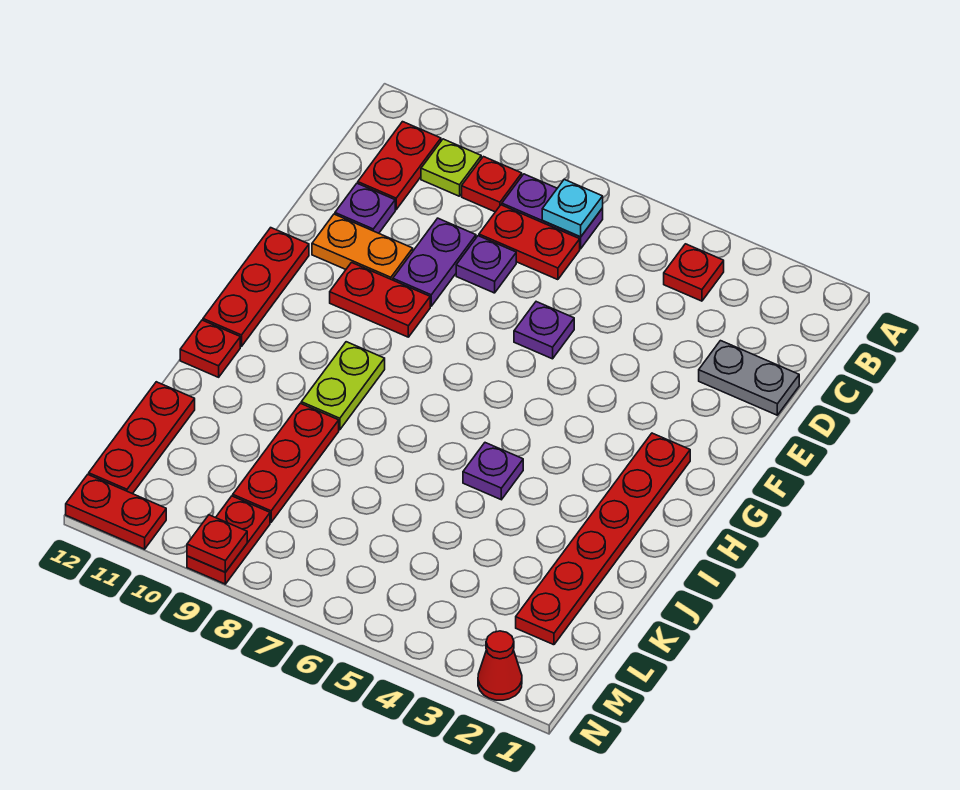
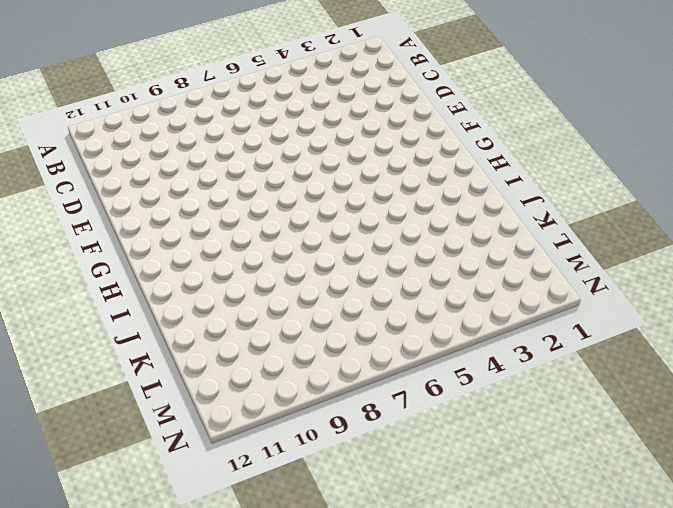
none -> red plate B4 level 1
none -> purple plate B7:B8 level 1
none -> red plate B9 level 1

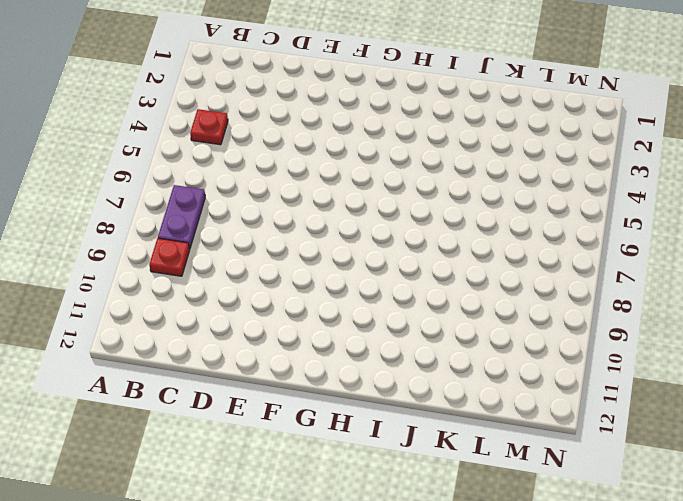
none -> lime plate B10 level 1
none -> red plate B11:C11 level 1
none -> red plate C7:C8 level 1

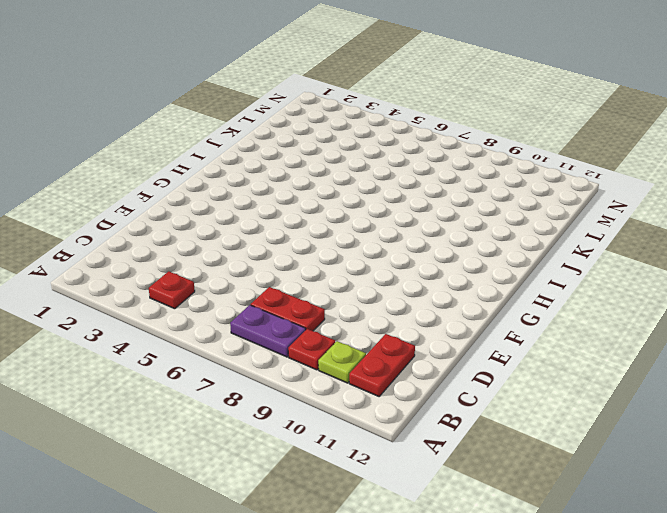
none -> grey plate D1:D2 level 1
none -> purple plate D8 level 1
none -> purple plate D9:E9 level 1

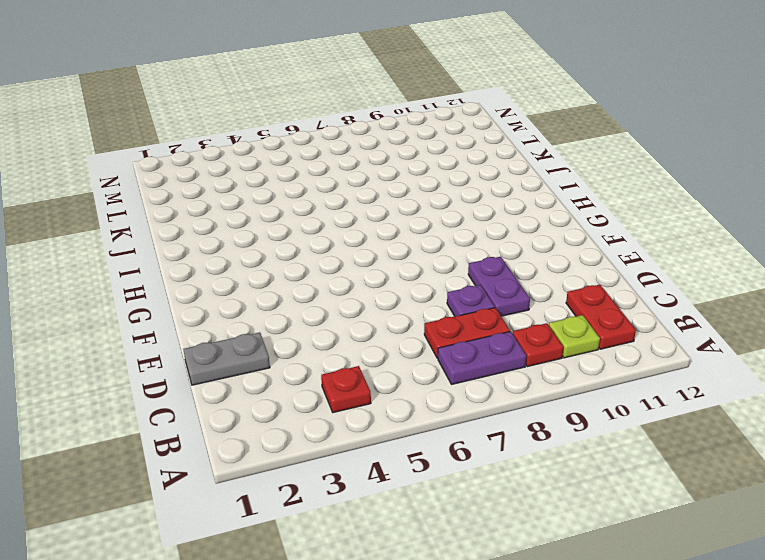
none -> purple plate D11 level 1
none -> purple plate E6 level 1
none -> orange plate E10:E11 level 1

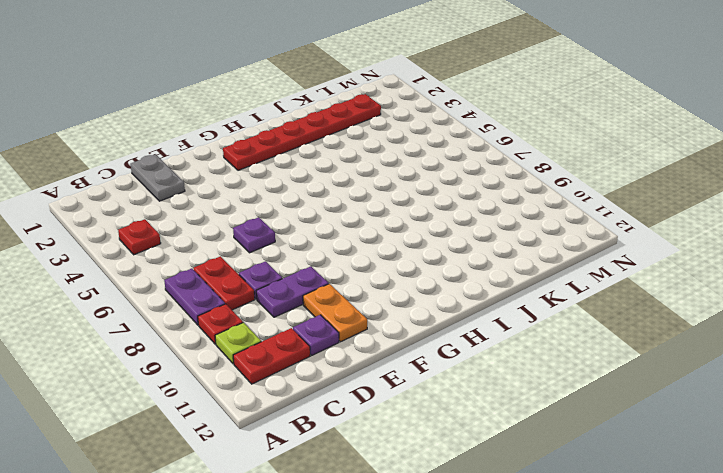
none -> red plate F9:F10 level 1
none -> red plate F12:H12 level 1
none -> lime plate H9:I9 level 1

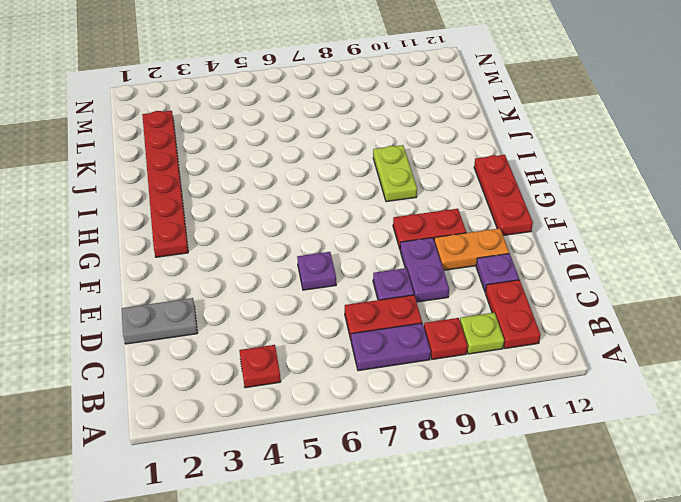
none -> purple plate I5 level 1
none -> red plate I12 level 1
none -> red plate J9:L9 level 1

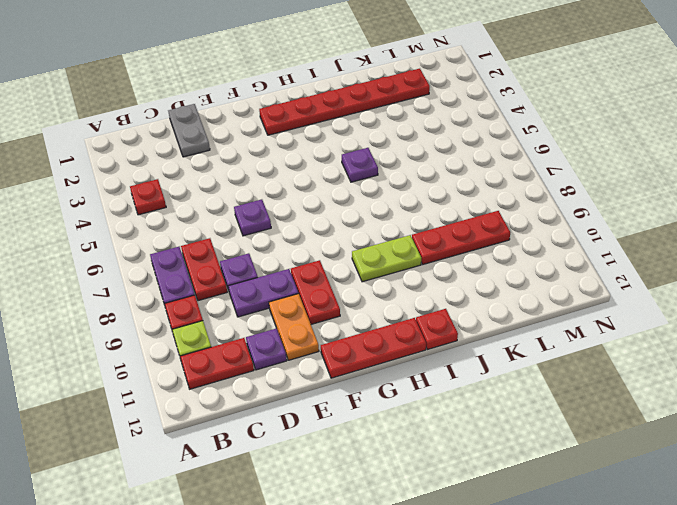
none -> red plate K12:M12 level 1
none -> red plate M9:N9 level 1
none -> red cone N2 level 1

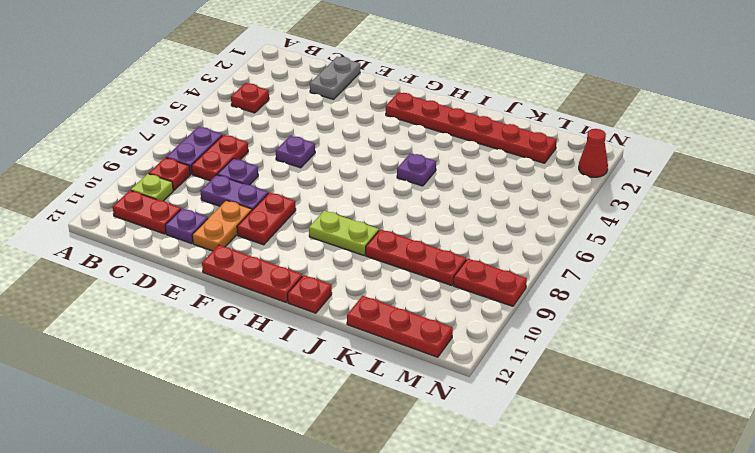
none -> red plate N11:N12 level 1
none -> cyan plate B7 level 2
none -> red plate N9 level 2

